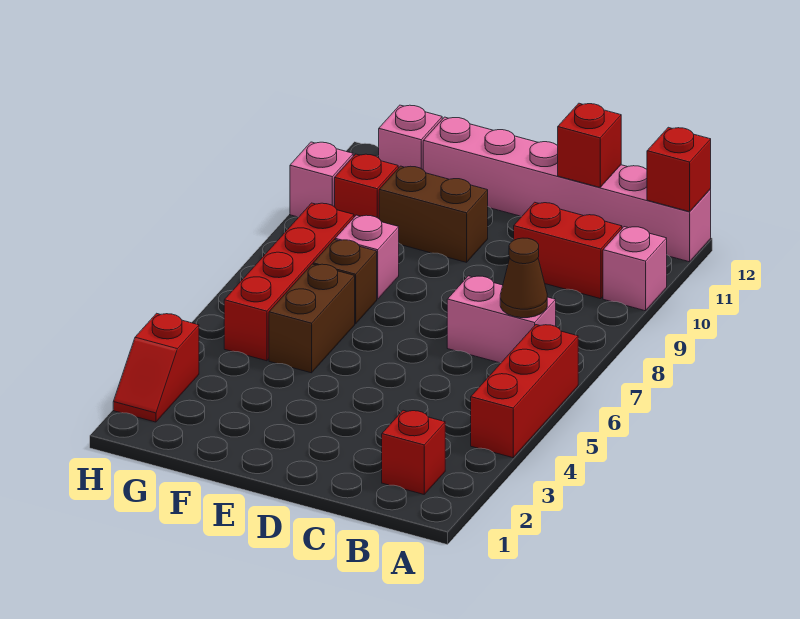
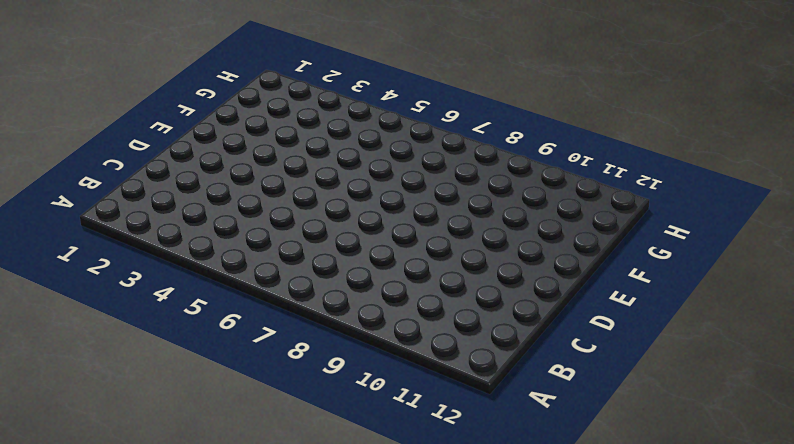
none -> red brick A4:A6 level 1
none -> pink brick A10 level 1
none -> pink brick A12:F12 level 1

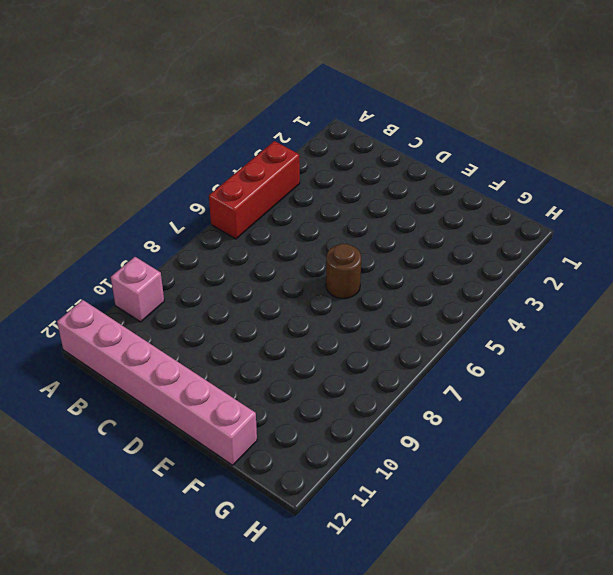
brown round brick E6 level 1 -> none
none -> red brick B2 level 1
none -> pink brick B7:C7 level 1
none -> red brick B10:C10 level 1

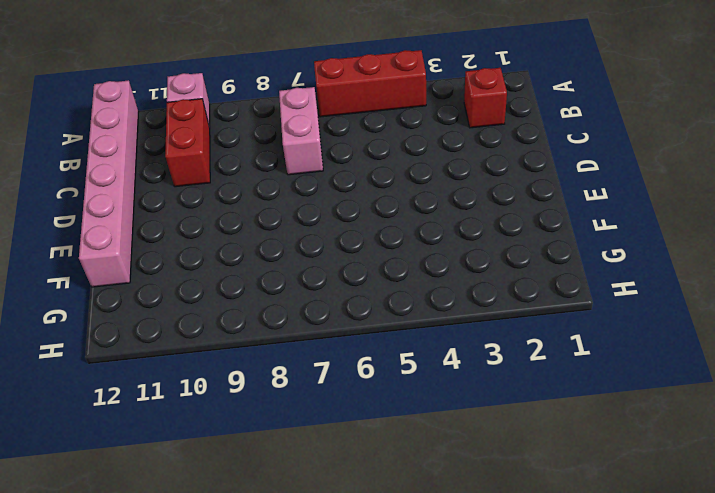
none -> brown brick E10:F10 level 1
none -> brown brick F5:F6 level 1
none -> brown brick F7 level 1

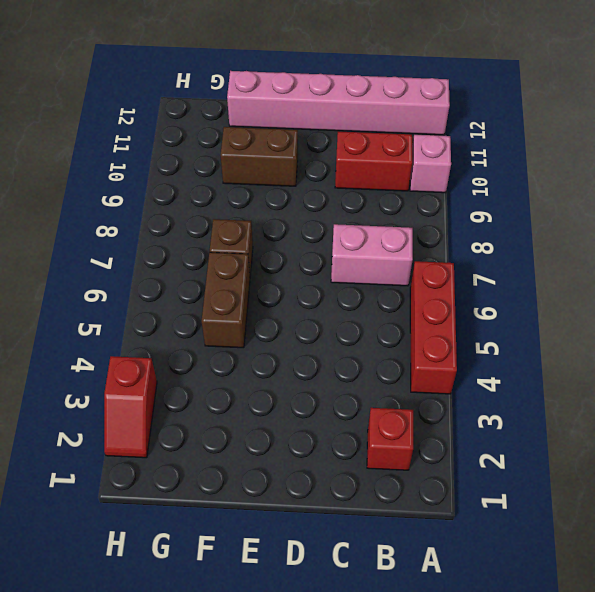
none -> pink brick F8 level 1
none -> red brick G5:G8 level 1
none -> red brick G10 level 1

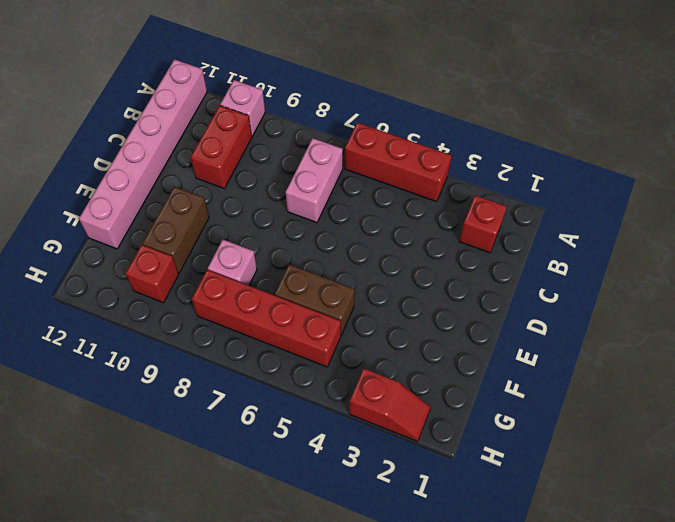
none -> brown brick F7 level 1
none -> pink brick G12 level 1
none -> pink brick H10 level 1

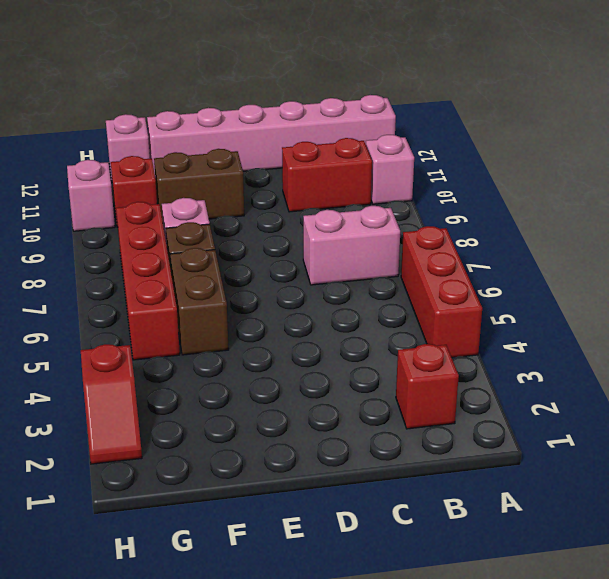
none -> red brick A12 level 2
none -> brown cone B7 level 2
none -> red brick C12 level 2

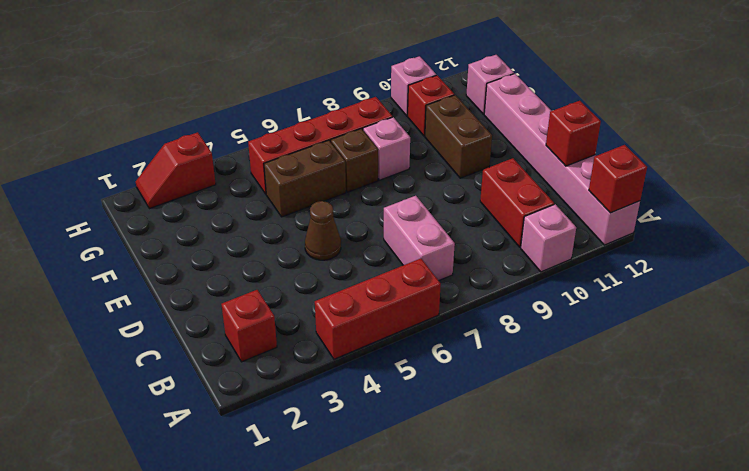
brown cone D5 level 1 -> brown cone B7 level 2

